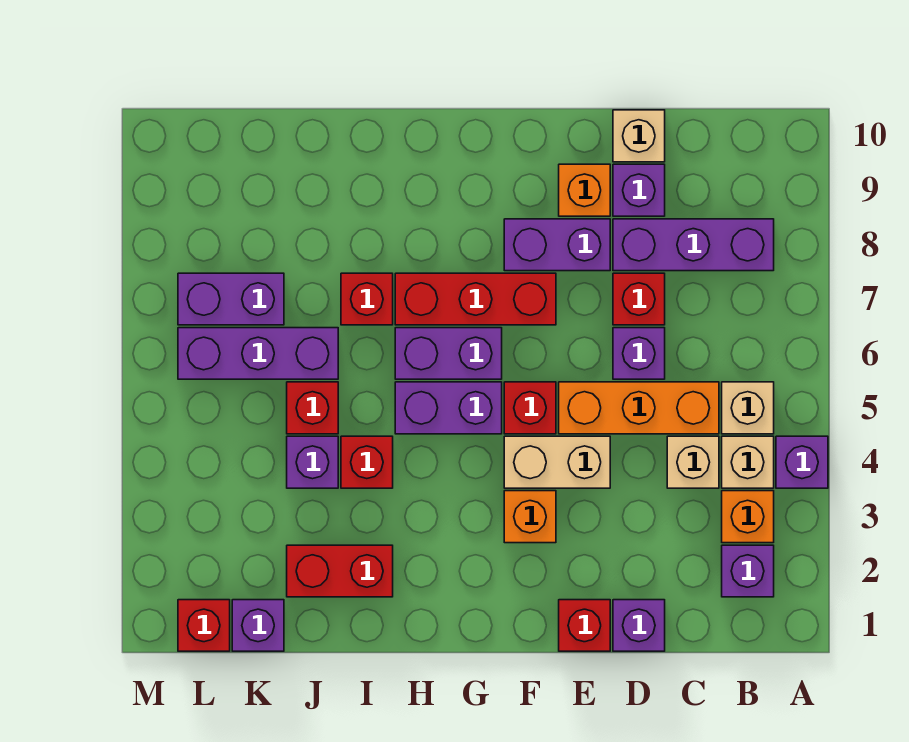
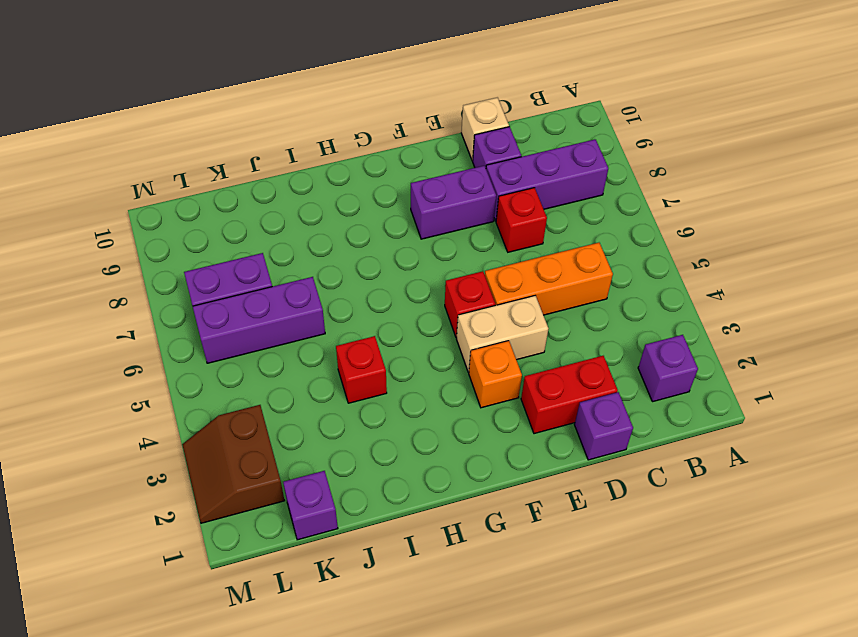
red brick D2:E2 level 1 -> red brick I2:J2 level 1
brown slope L2:M3 level 1 top L -> none
none -> purple brick A4 level 1
none -> orange brick B3 level 1
none -> tan brick B4 level 1
none -> tan brick B5 level 1

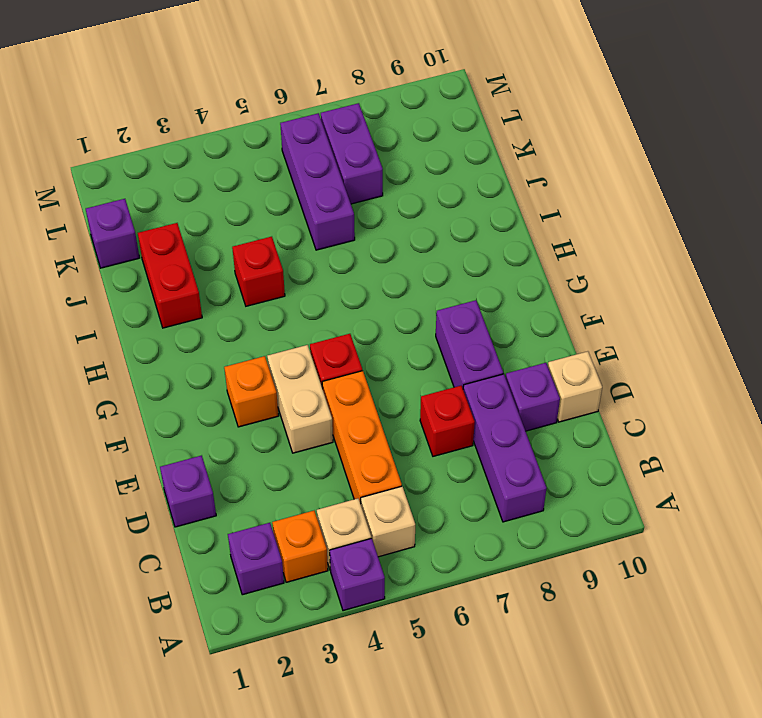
none -> tan brick C4 level 1
none -> purple brick D6 level 1
none -> red brick E1 level 1
none -> orange brick E9 level 1

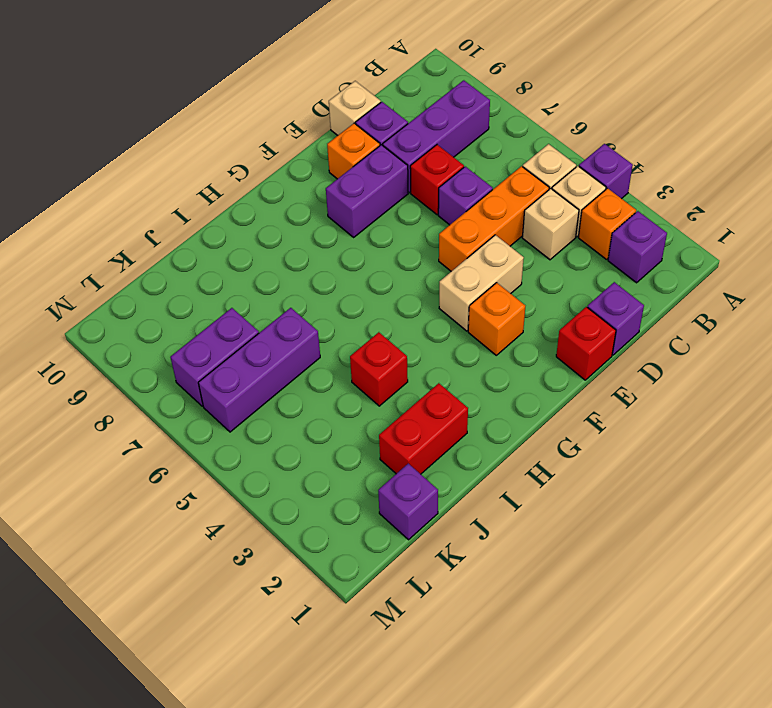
none -> red brick F5 level 1
none -> red brick F7:H7 level 1
none -> purple brick G5:H5 level 1
none -> purple brick G6:H6 level 1

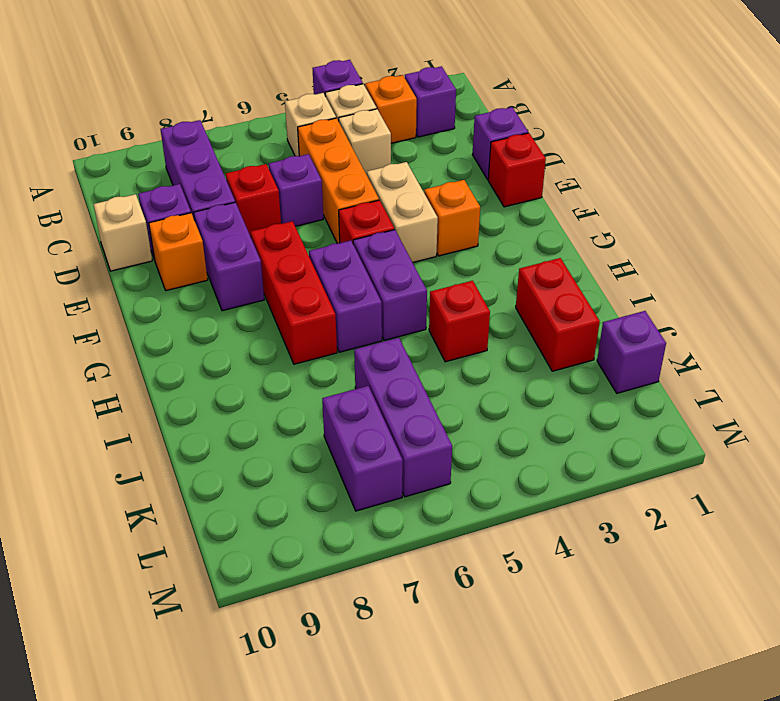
none -> red brick I7 level 1
none -> purple brick J4 level 1
none -> red brick J5 level 1
none -> red brick L1 level 1

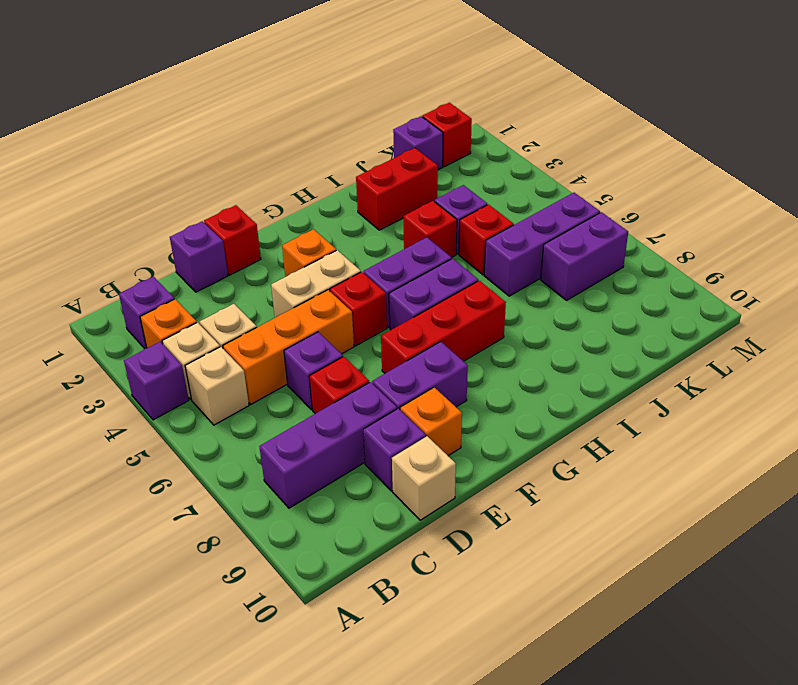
none -> red brick I7 level 1

